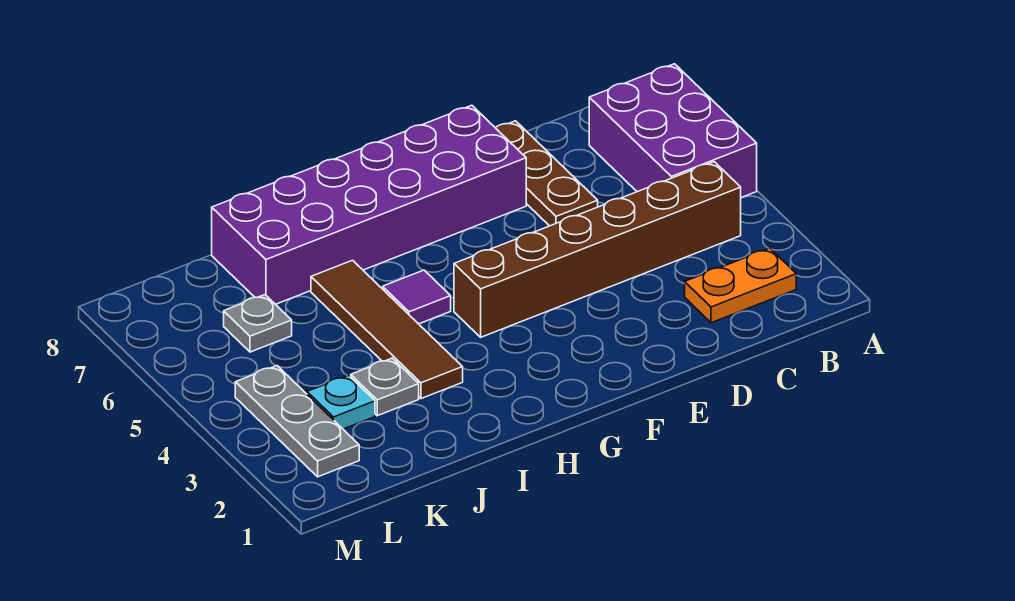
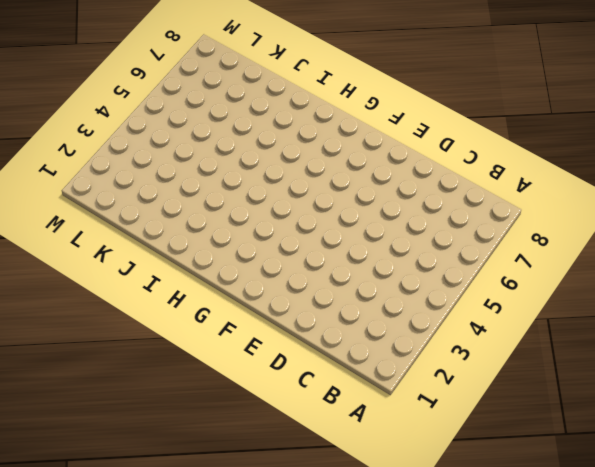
none -> purple brick A5:B7 level 1
none -> orange plate B2:C2 level 1

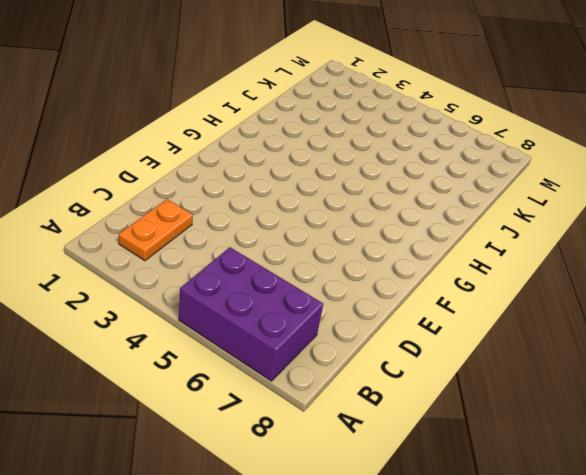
none -> brown brick B4:G4 level 1
none -> brown plate D6:D8 level 1

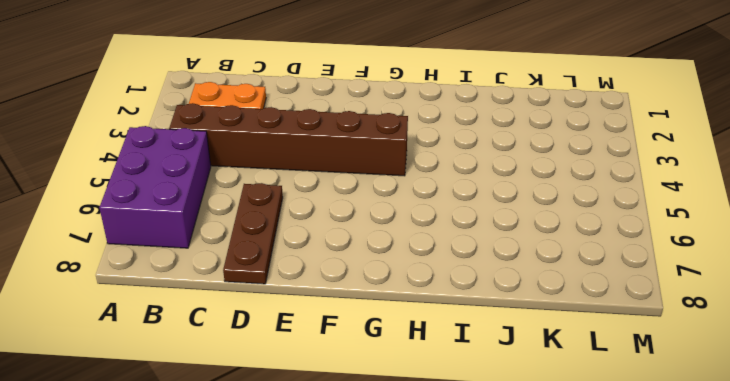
none -> purple brick E7:J8 level 1
none -> purple tile H5 level 1

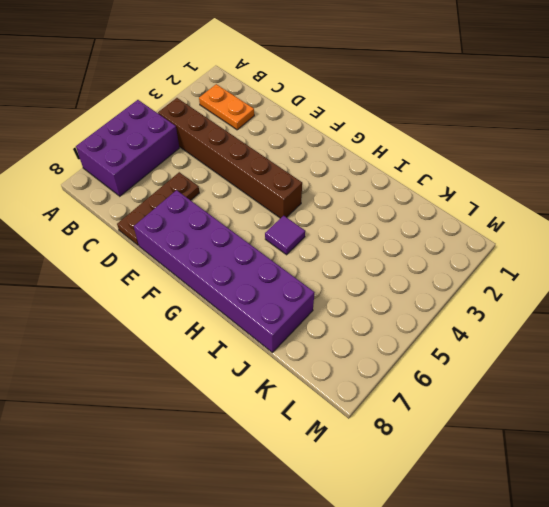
none -> brown tile I3:I6 level 1
none -> grey plate J3 level 1

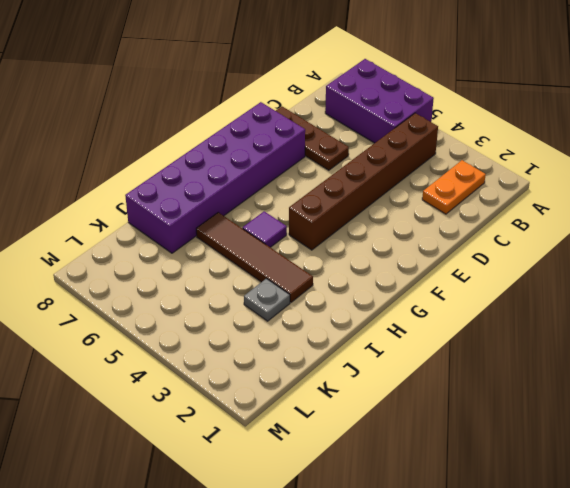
none -> cyan plate K3 level 1
none -> grey plate K6 level 1

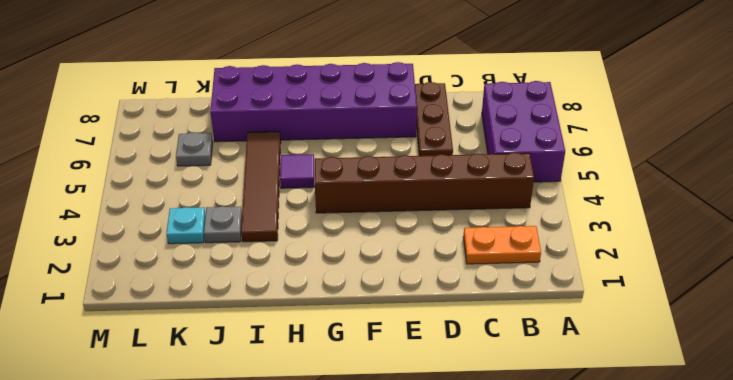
none -> grey plate L2:L4 level 1

